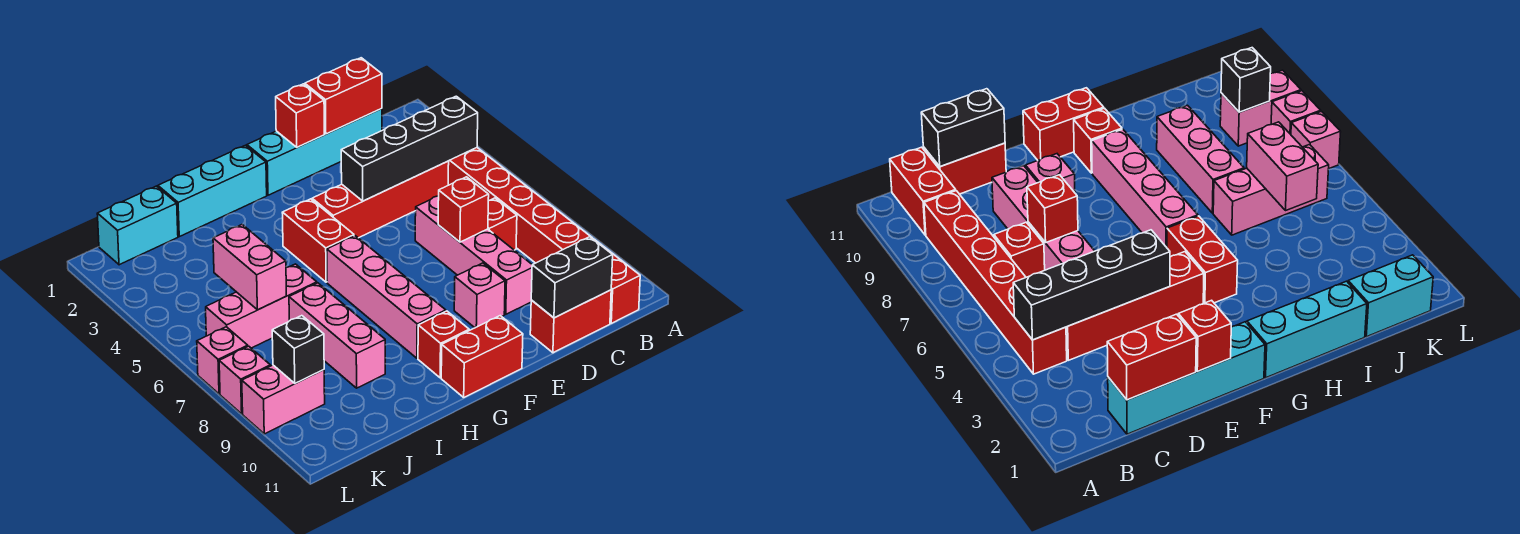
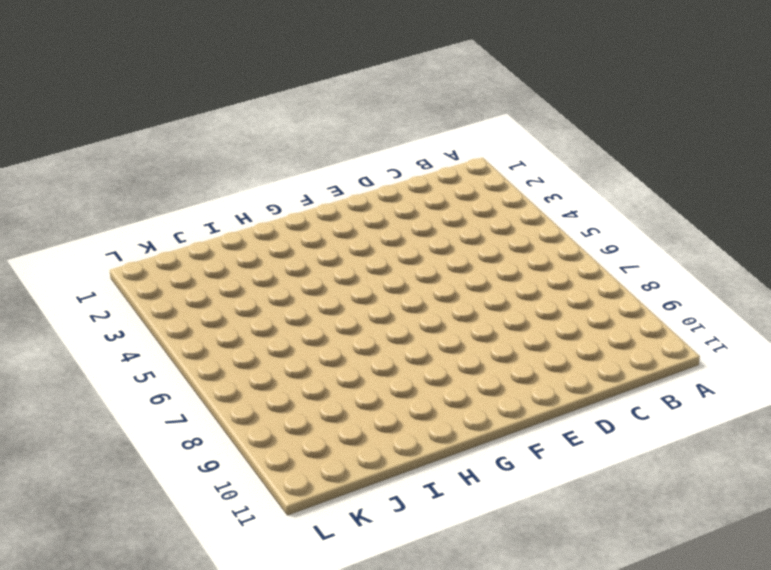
none -> red brick B4:B9 level 1
none -> red brick B10:B11 level 1
none -> cyan brick C1:F1 level 1

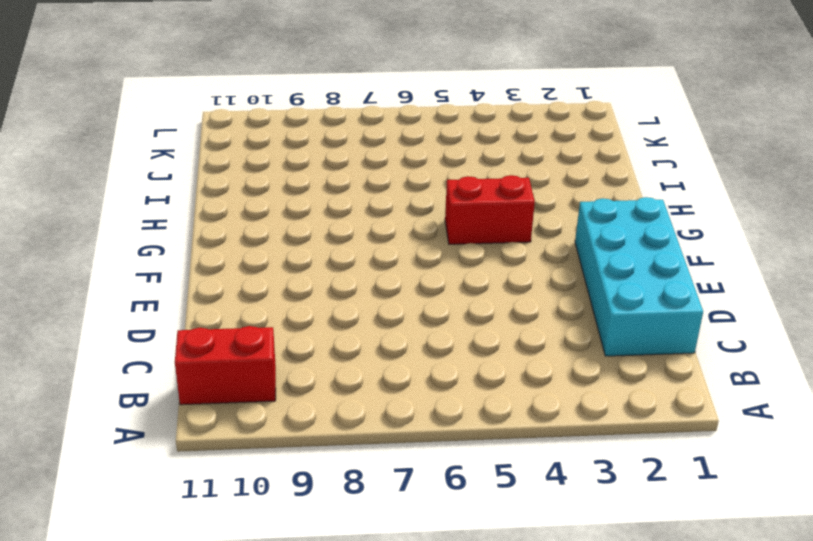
cyan brick C1:F2 level 1 -> cyan brick C1:F1 level 1
none -> red brick B4:B9 level 1
none -> red brick C4:F4 level 1
none -> red brick C7 level 1

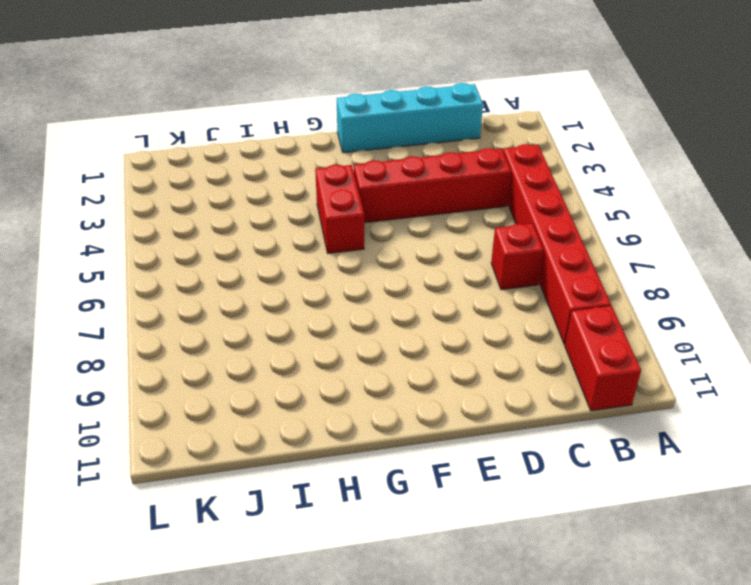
none -> red brick C11:D11 level 1
none -> pink brick D6:D9 level 1
none -> pink brick E9 level 1

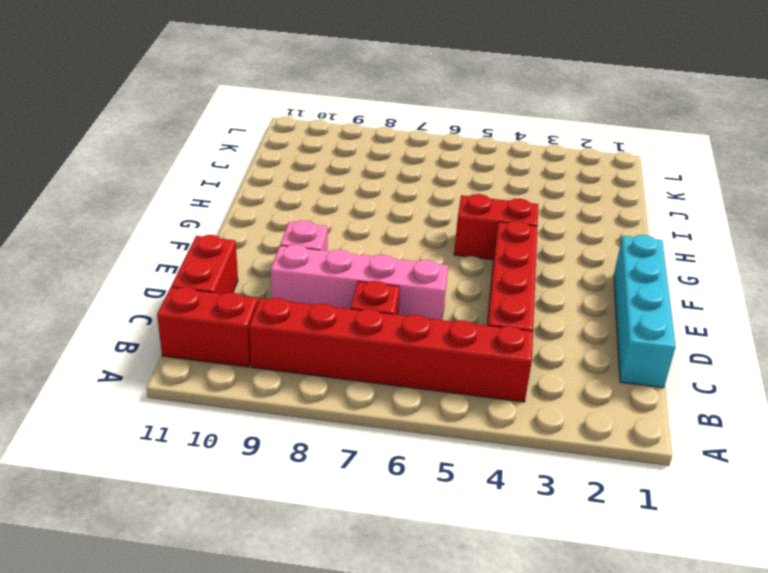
none -> red brick F11:G11 level 1
none -> cyan brick G1:I1 level 1
none -> pink brick G6:G9 level 1

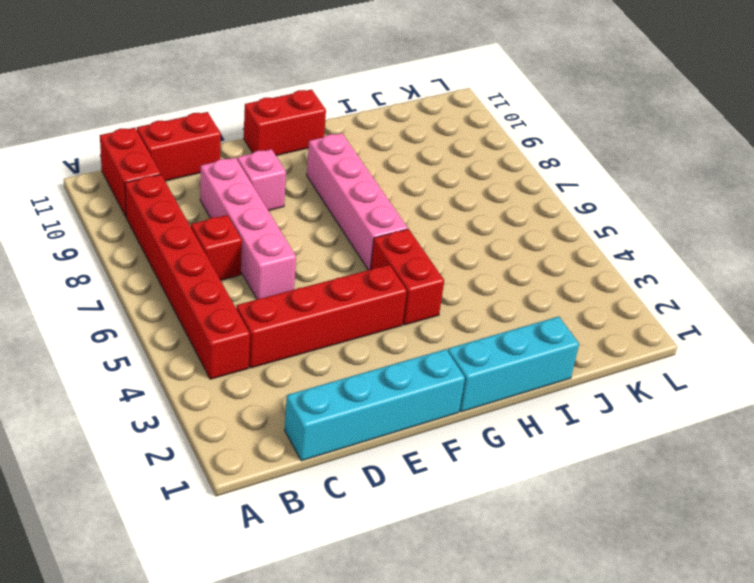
none -> red brick G10 level 1
none -> pink brick I6:K6 level 1
none -> pink brick I7:I9 level 1

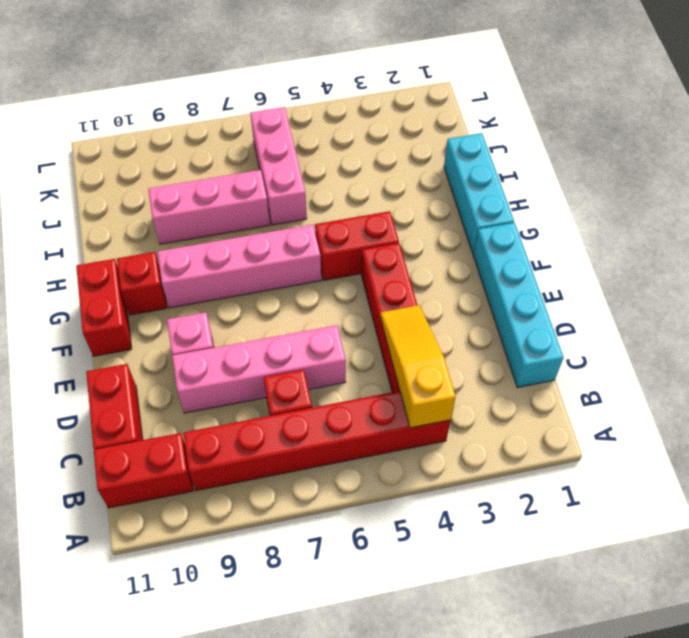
yellow slope B4:D4 level 2 top B -> black brick B4:E4 level 2
none -> cyan brick J1:K1 level 1
none -> pink brick K9:L9 level 1
none -> pink brick L7 level 1

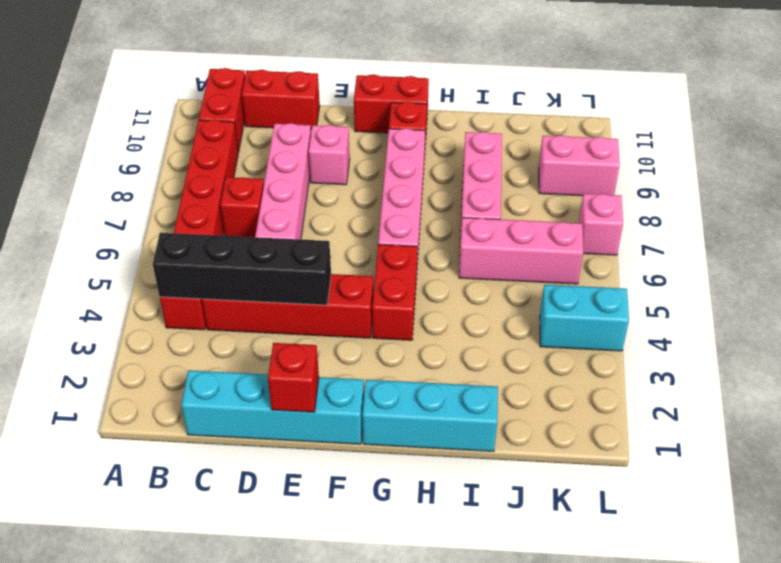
cyan brick K4:L4 level 1 -> cyan brick J1:K1 level 1
none -> pink brick L8 level 1
none -> red brick C1:D1 level 2
none -> black brick C11:D11 level 2

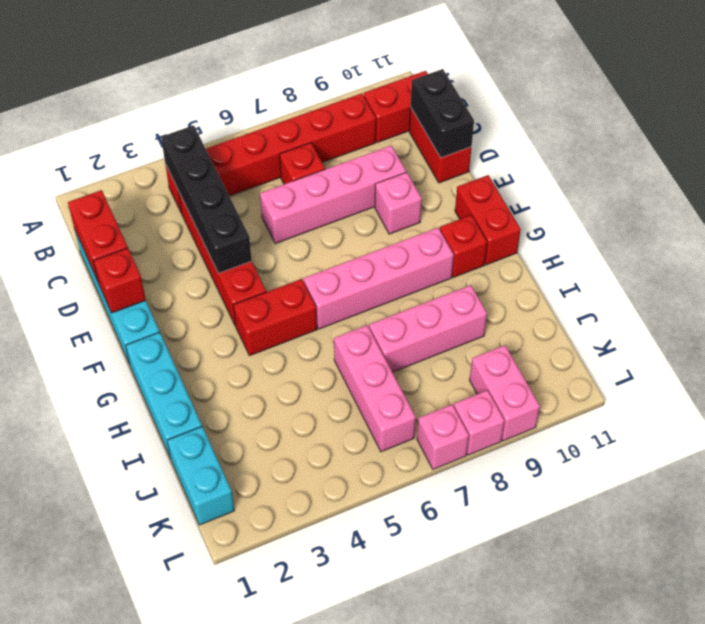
none -> red brick D7 level 2
none -> pink brick J5:J6 level 2
none -> black brick K9 level 2

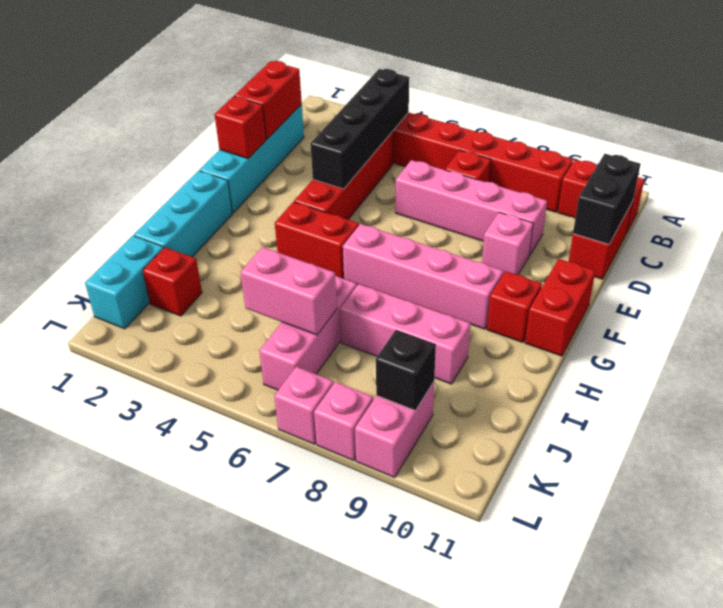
red brick J2 level 1 -> red brick D7 level 2

